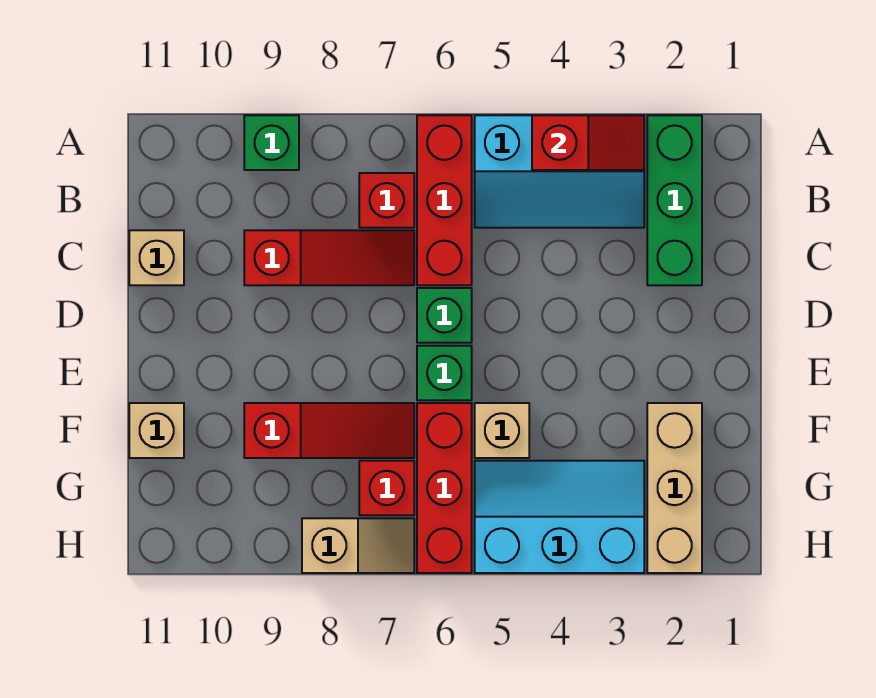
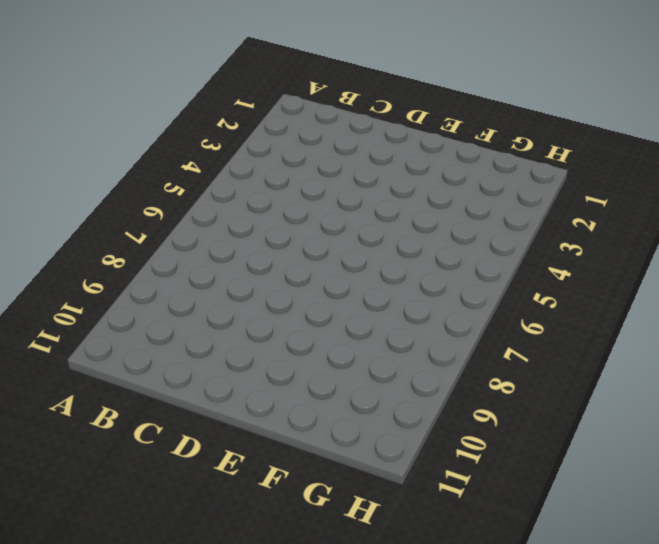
none -> green brick A2:C2 level 1
none -> cyan slope A3:B5 level 1 top A
none -> red brick A6:C6 level 1

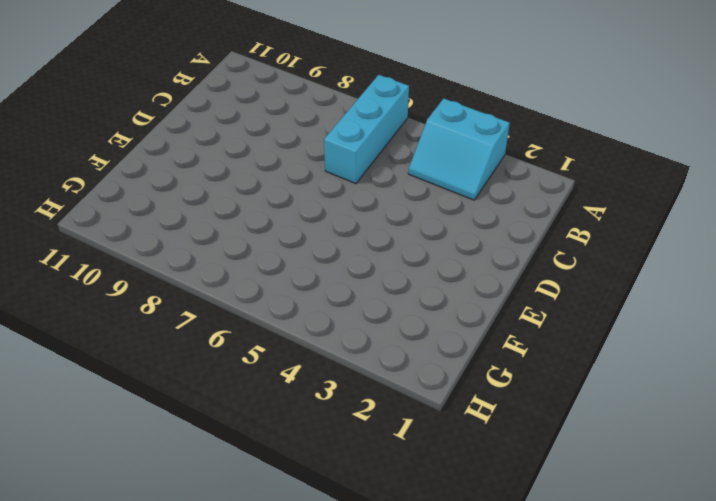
cyan slope A3:B4 level 1 top A -> cyan slope A3:B5 level 1 top A
cyan brick A6:C6 level 1 -> red brick A6:C6 level 1
none -> green brick A2:C2 level 1
none -> green brick A9 level 1
none -> red brick B7 level 1

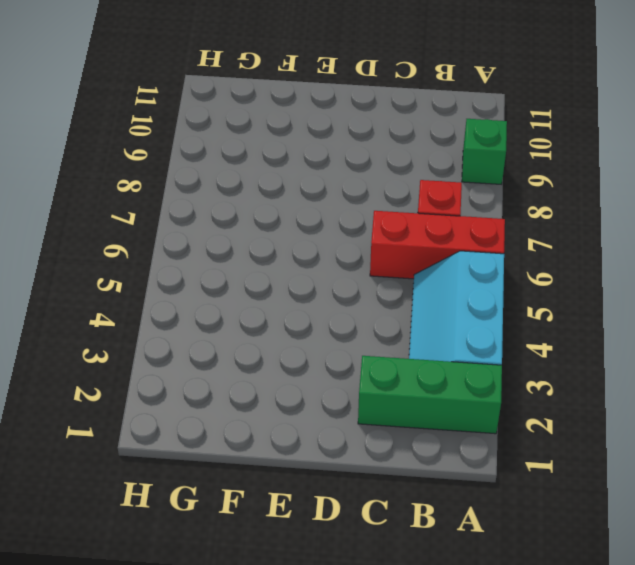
none -> red slope C7:C9 level 1 top 9
none -> tan brick C11 level 1
none -> green brick D6 level 1

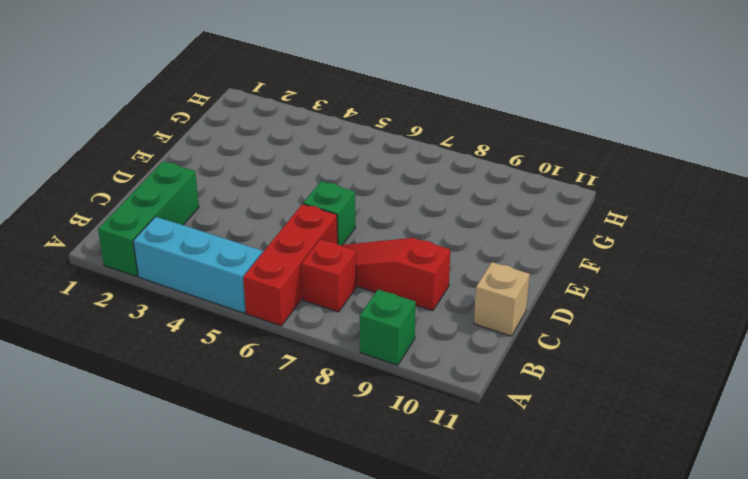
none -> green brick E6 level 1
none -> tan brick F2:H2 level 1
none -> tan brick F5 level 1

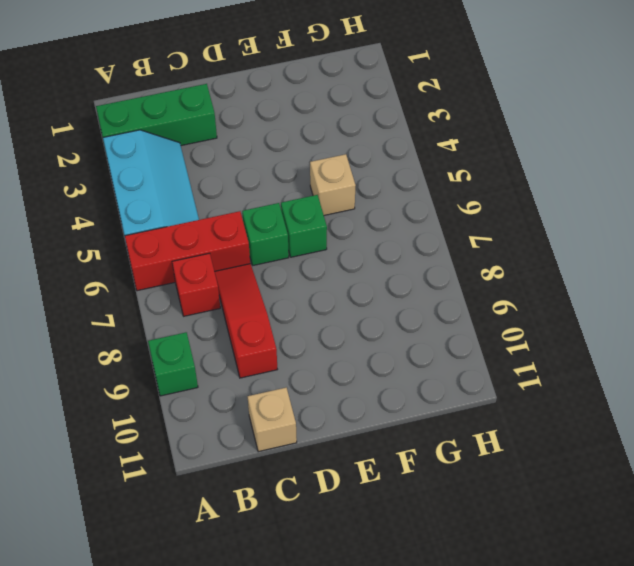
none -> tan brick F2:H2 level 1
none -> red brick F6:H6 level 1
none -> red slope F7:F9 level 1 top 9

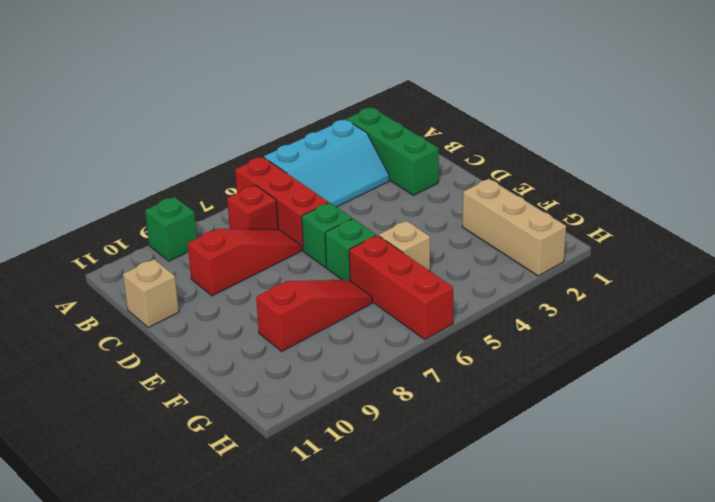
none -> tan brick F11 level 1
none -> cyan slope G3:H5 level 1 top H
none -> red brick G7 level 1

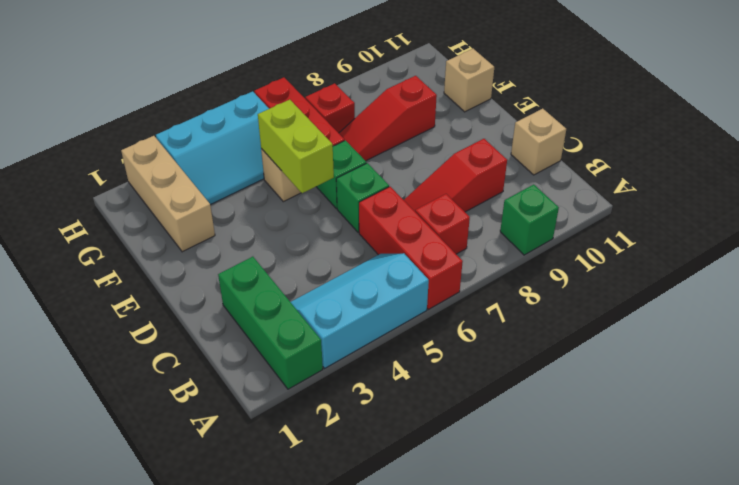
lime brick E5:F5 level 2 -> none
none -> tan slope H7:H8 level 1 top 8
none -> red slope A3:A4 level 2 top 4

